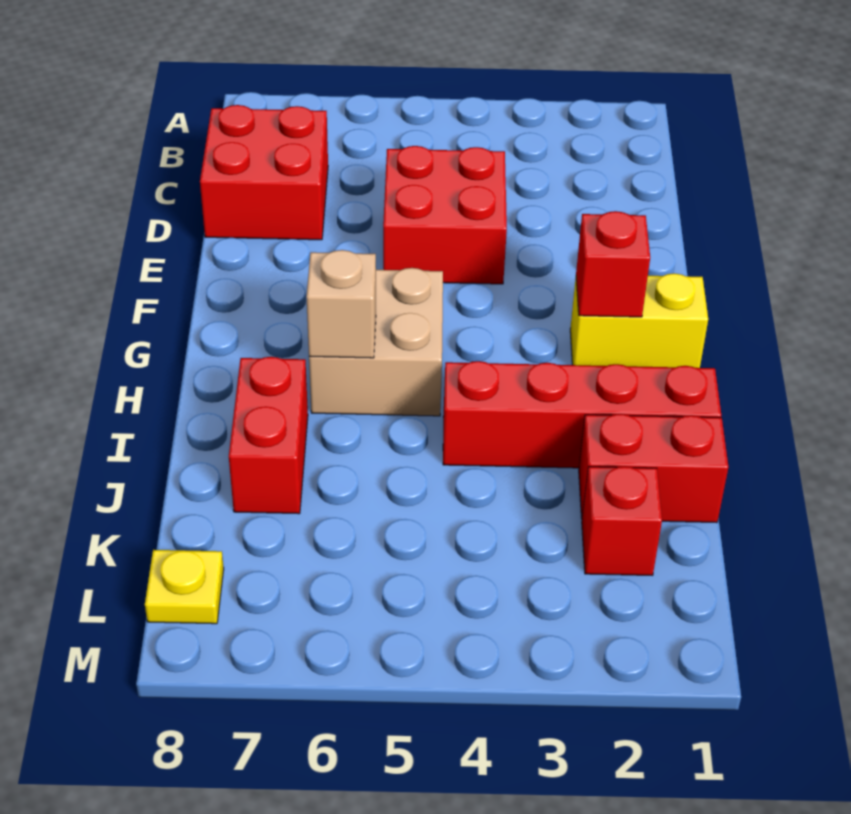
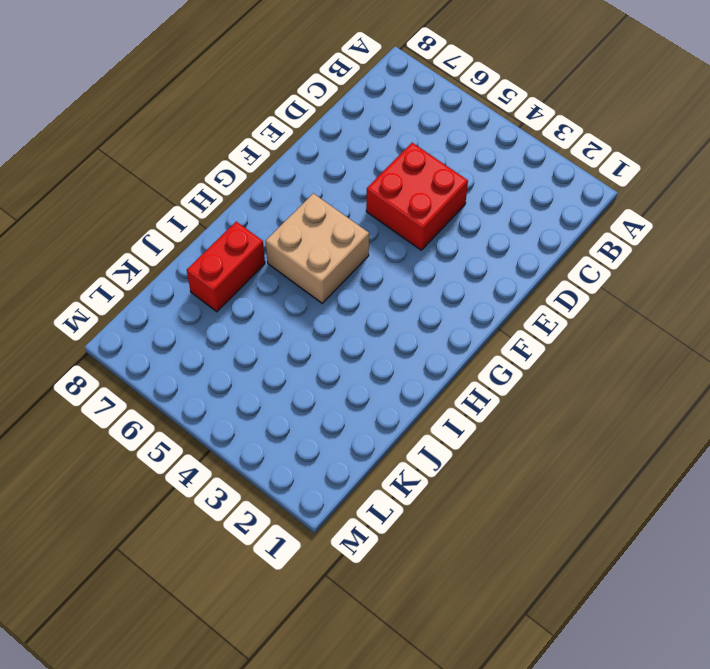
none -> red brick C7:D8 level 1
none -> yellow brick G1:G2 level 1

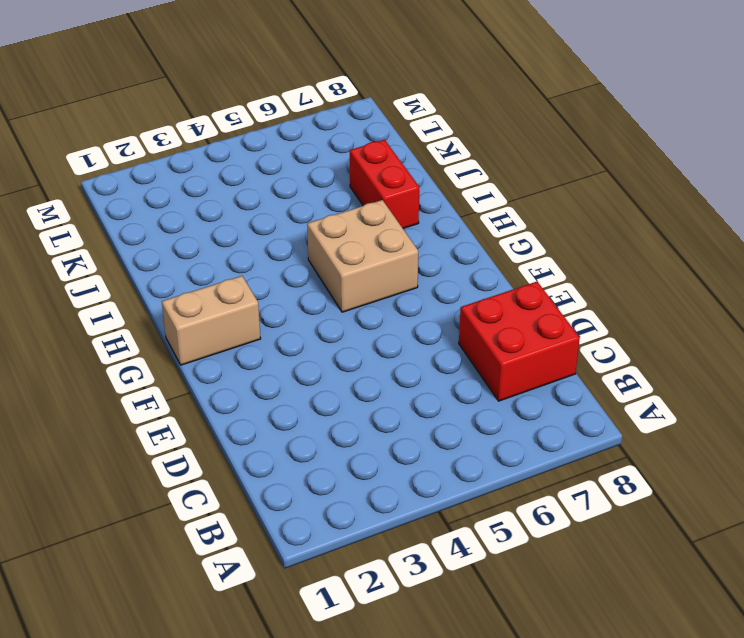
tan brick G1:G2 level 1 -> yellow brick G1:G2 level 1
none -> red brick D4:E5 level 1
none -> red brick I1:I4 level 1

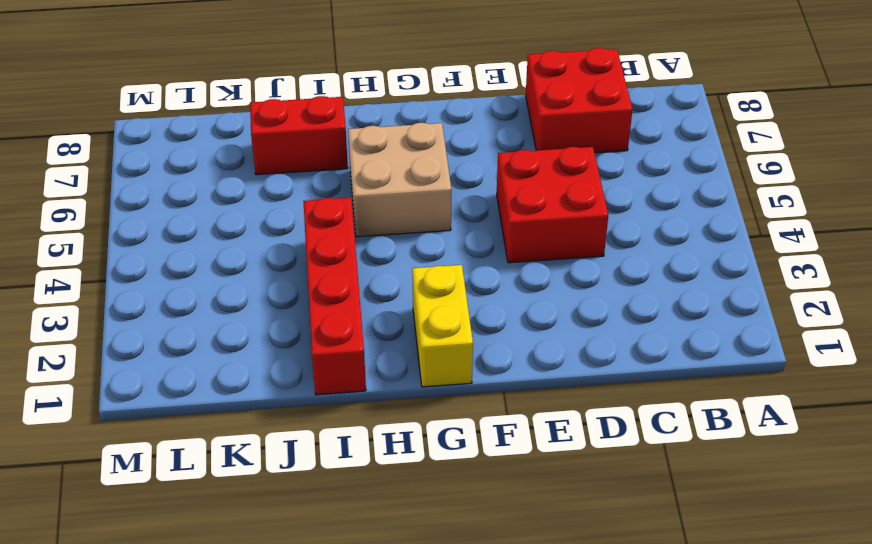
none -> red brick J1:J2 level 1
none -> red brick K2 level 1

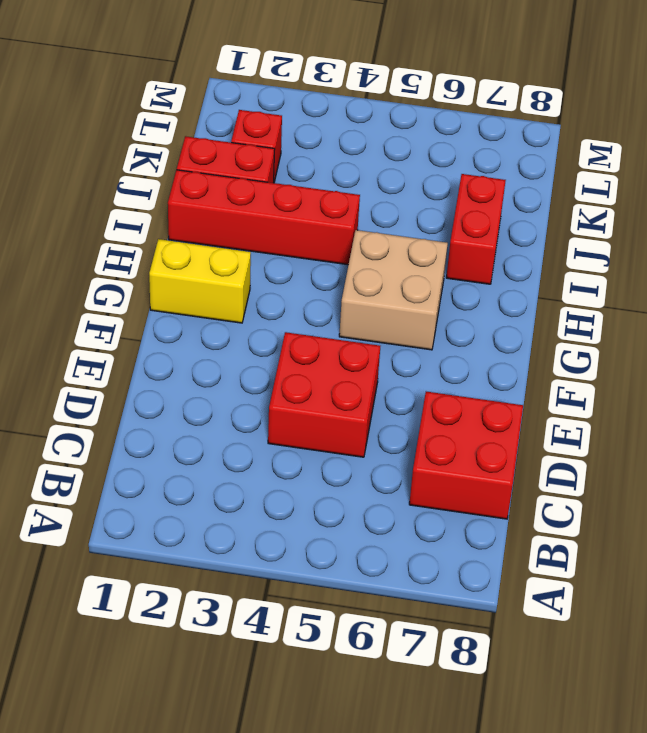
none -> yellow plate L8 level 1
none -> red brick G2 level 2

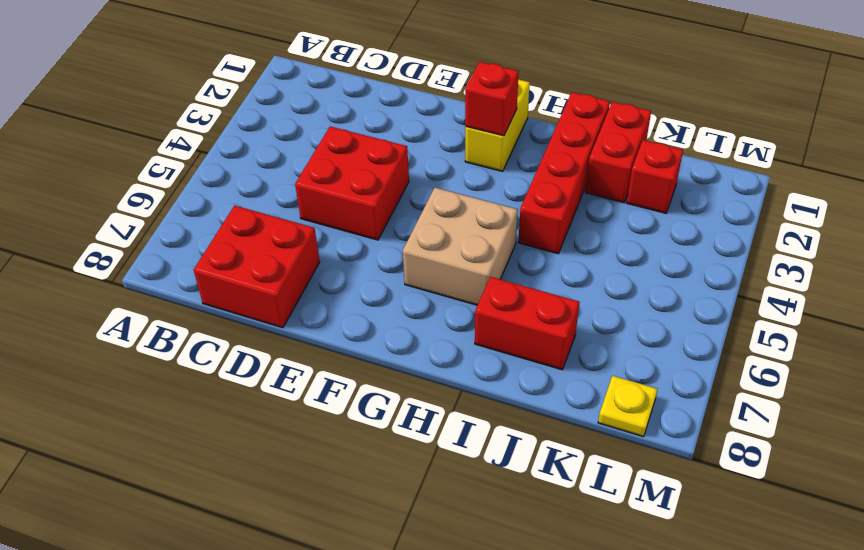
none -> tan brick H6 level 2

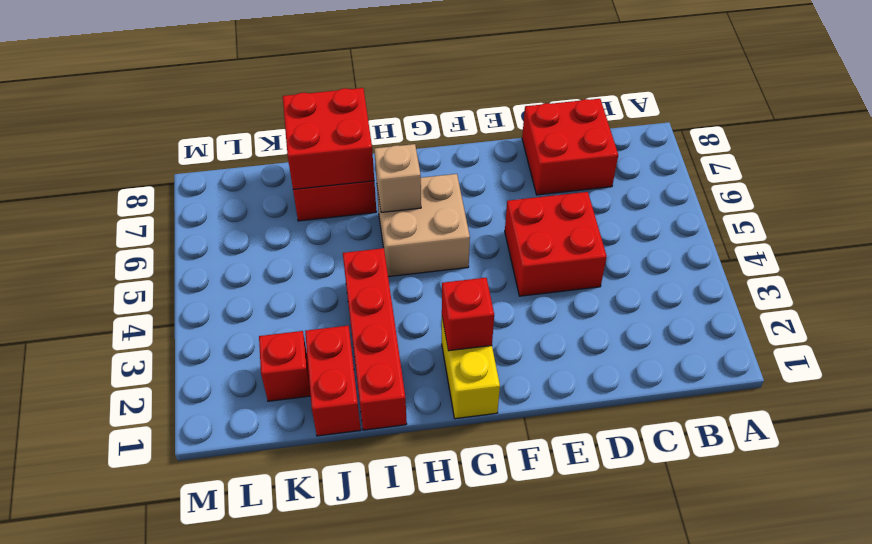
red brick I7:J8 level 2 -> none
none -> yellow plate L8 level 1

